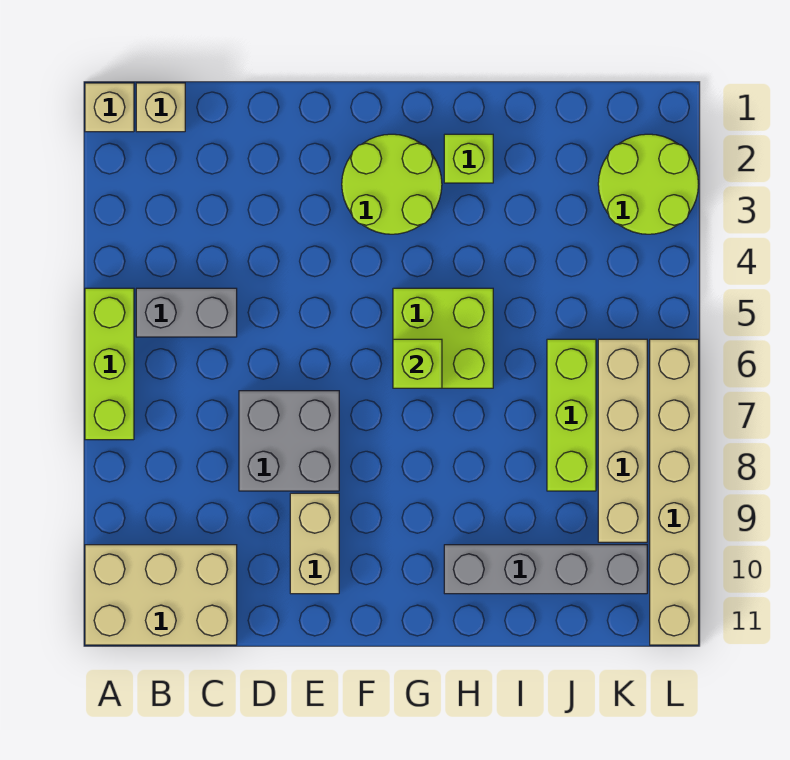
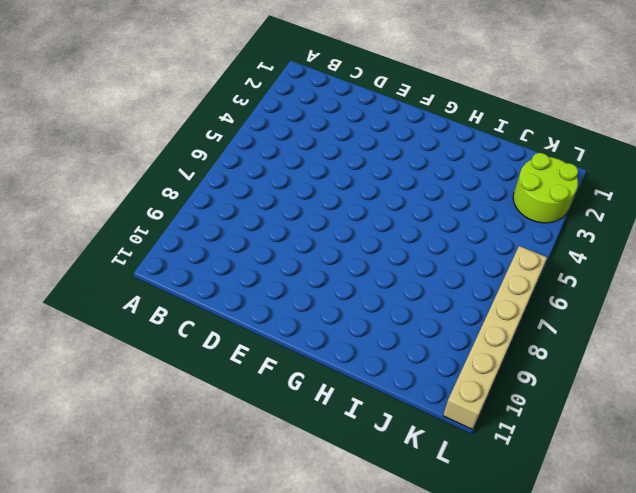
none -> tan brick A1 level 1
none -> lime brick A5:A7 level 1
none -> tan brick A10:C11 level 1

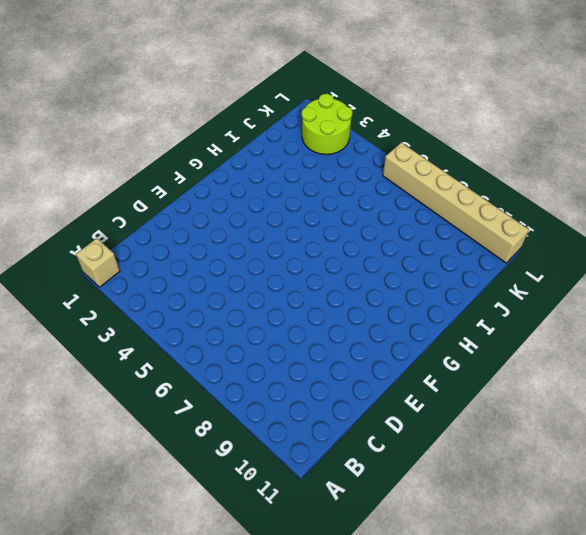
none -> lime brick A5:A7 level 1
none -> tan brick A10:C11 level 1
none -> tan brick B1 level 1

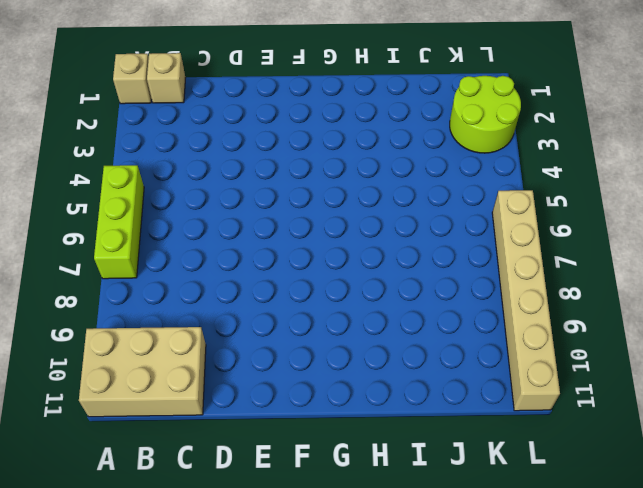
none -> grey brick B5:C5 level 1
none -> grey brick D7:E8 level 1
none -> tan brick E9:E10 level 1

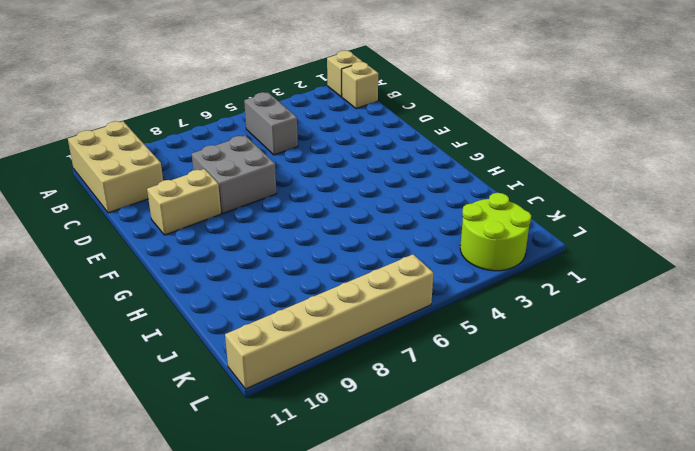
none -> lime brick A5:A7 level 1
none -> lime round brick F2:G3 level 1
none -> lime brick G5:H6 level 1

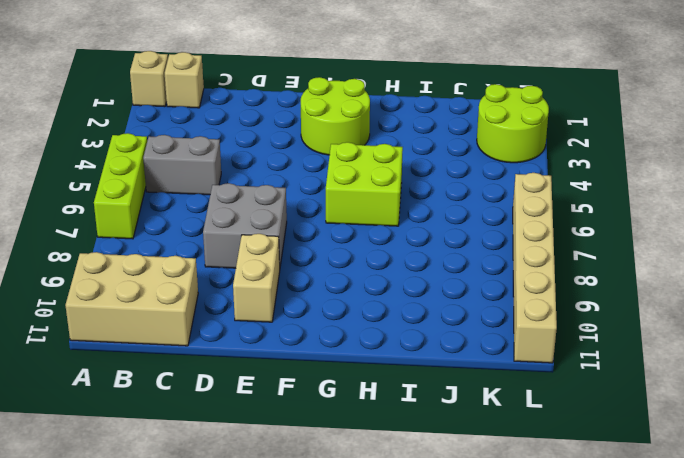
none -> lime brick H2 level 1
none -> grey brick H10:K10 level 1
none -> lime brick J6:J8 level 1

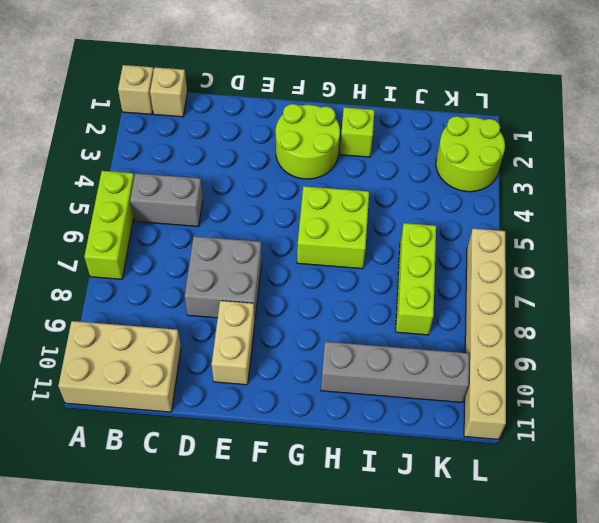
none -> tan brick K6:K9 level 1
none -> lime brick G6 level 2

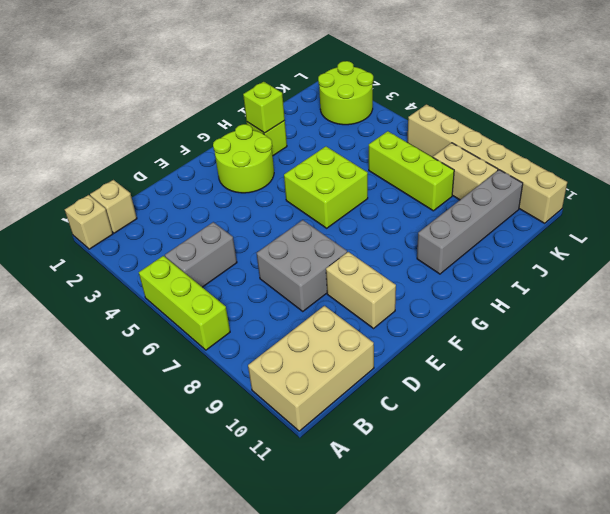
lime brick H2 level 2 -> lime brick G6 level 2
tan brick K8:K9 level 1 -> tan brick K6:K9 level 1

